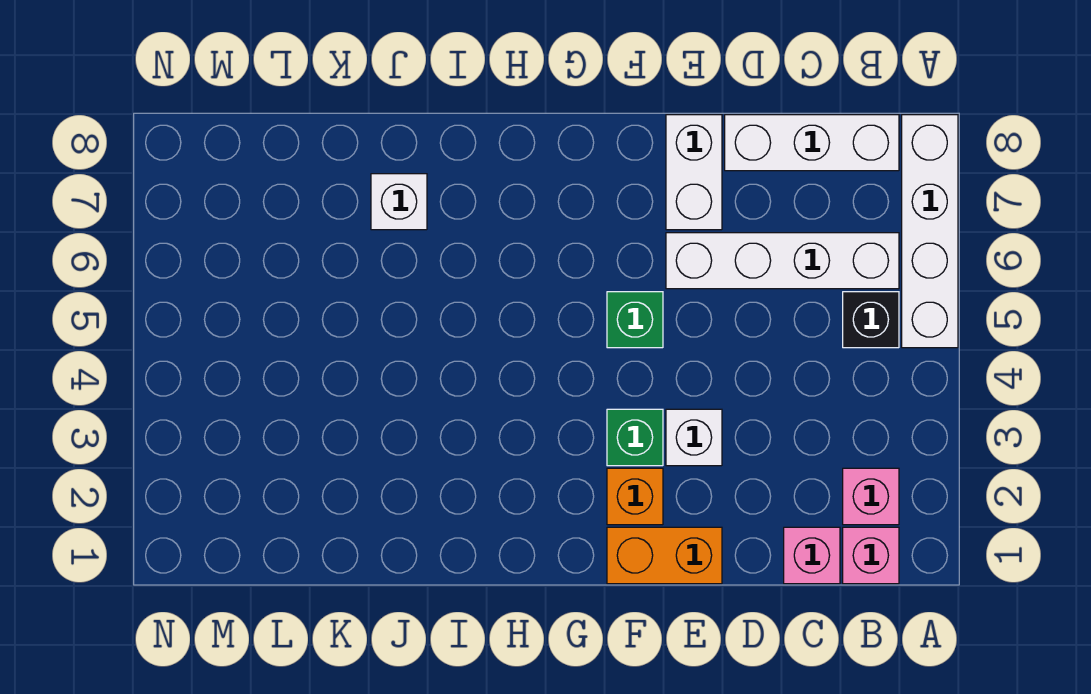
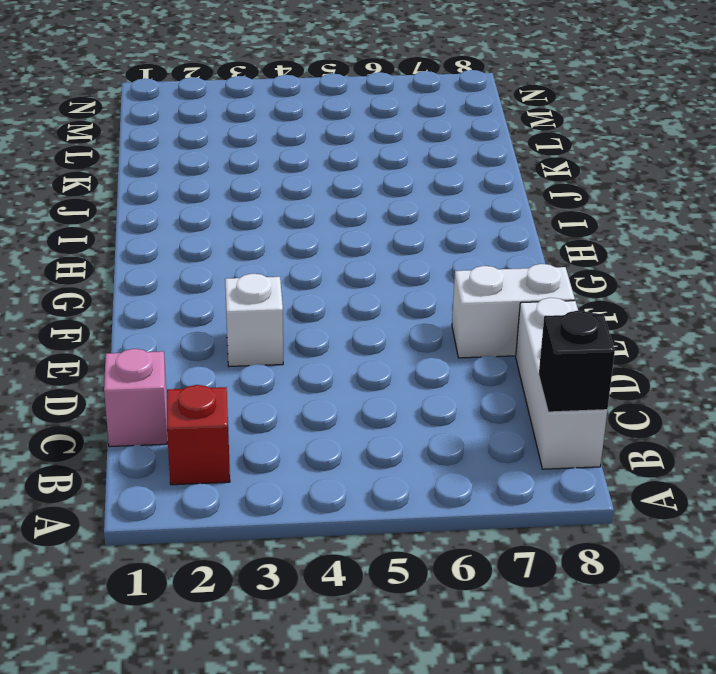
red brick B2 level 1 -> pink brick B2 level 1
black brick B8 level 2 -> black brick B5 level 1
none -> white brick A5:A8 level 1
none -> pink brick B1 level 1
none -> white brick B6:E6 level 1

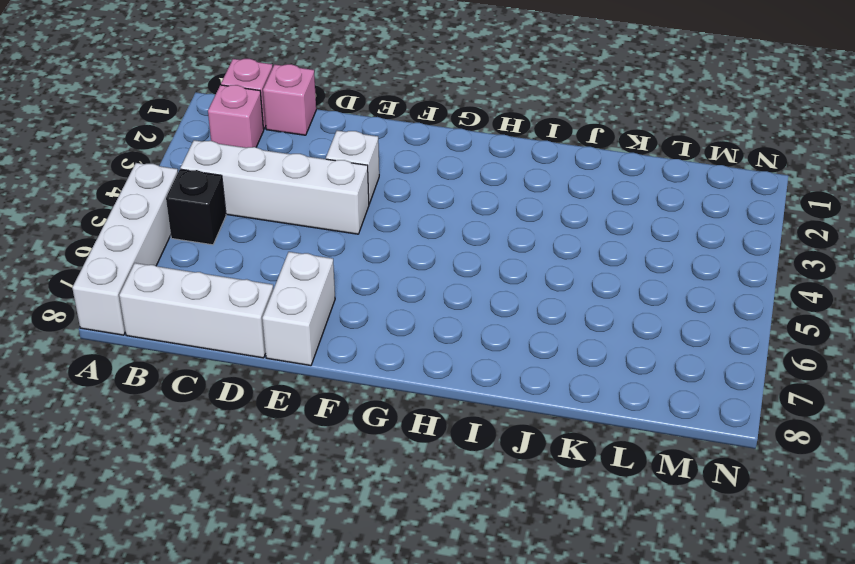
white brick B4:E4 level 1 -> white brick B6:E6 level 1
none -> orange brick E1:F1 level 1
none -> orange brick F2 level 1
none -> green brick F3 level 1

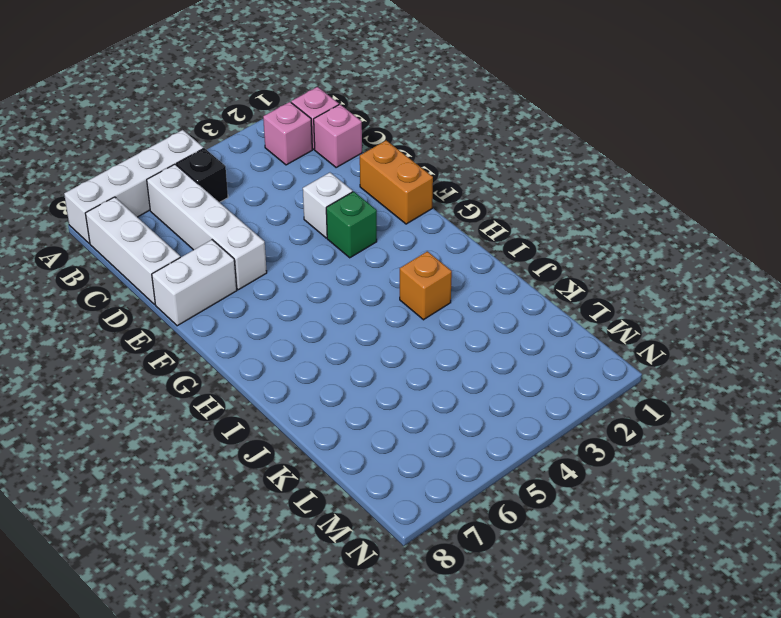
orange brick I3 level 1 -> orange brick F2 level 1
none -> green brick F5 level 1
none -> white brick J7 level 1

